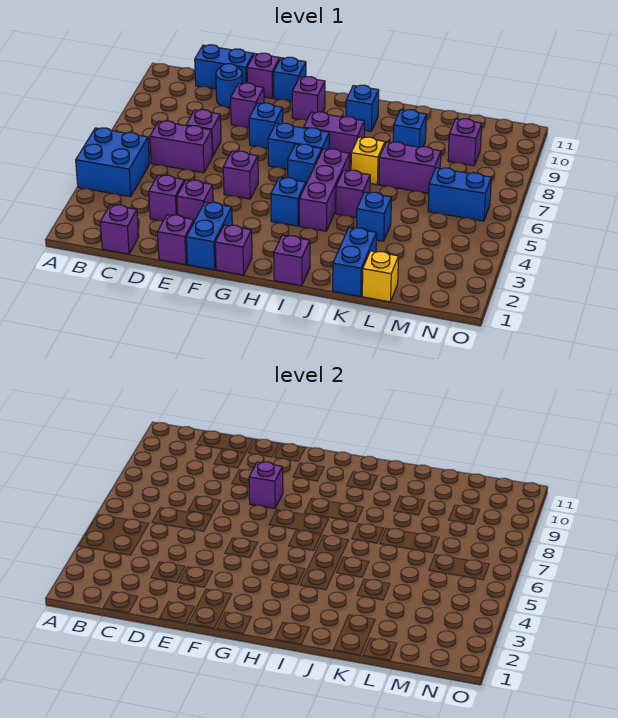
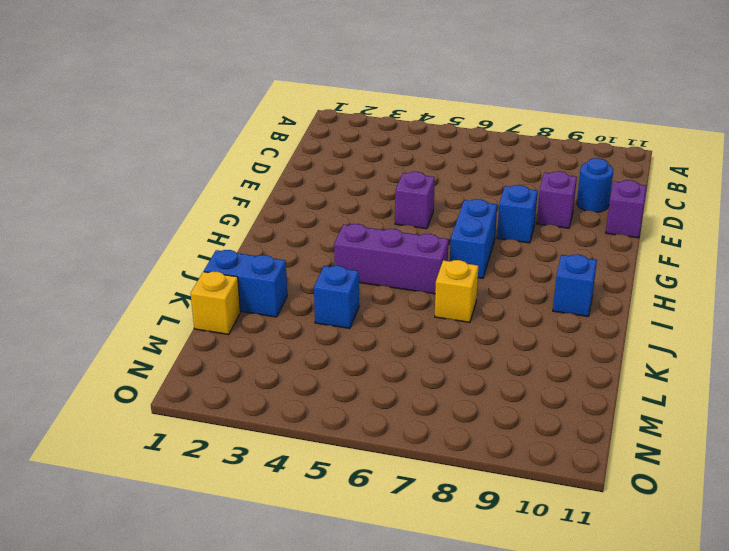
none -> blue brick A4:B5 level 1
none -> purple brick C1 level 1
none -> purple brick C6:D6 level 1
none -> blue brick C11:D11 level 1

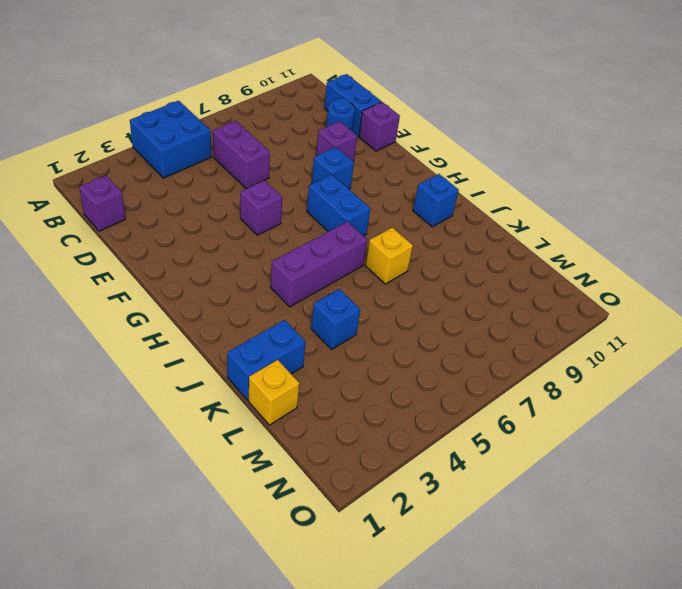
none -> purple brick D3 level 1
none -> purple brick D7 level 1
none -> purple brick E1 level 1
none -> purple brick E3 level 1

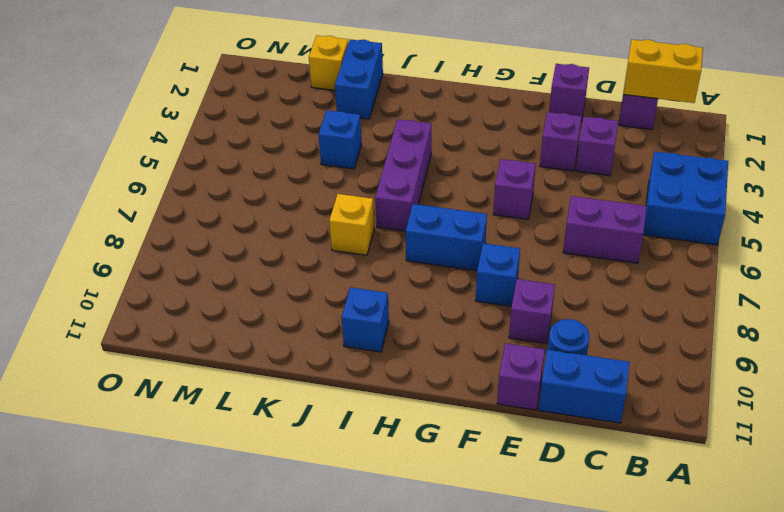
yellow brick B1:C1 level 2 -> none
none -> purple brick D7 level 1
none -> blue brick F1:F2 level 1
none -> blue brick F11 level 1
none -> purple brick G1 level 1

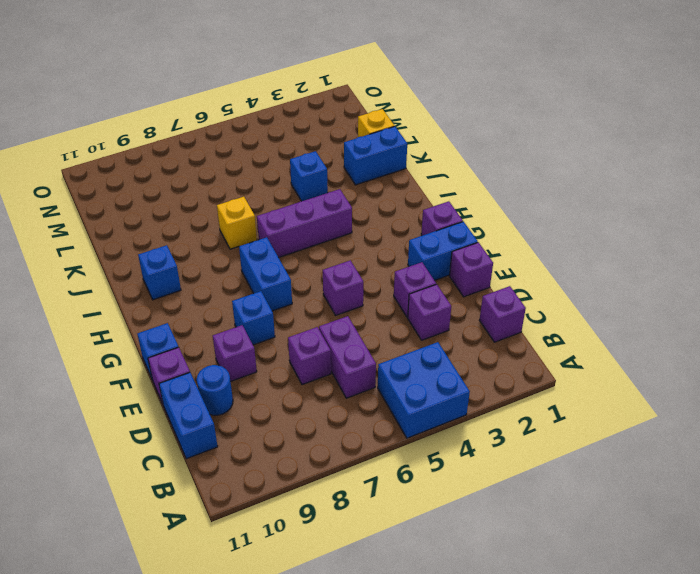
none -> purple brick G10 level 1
none -> blue brick H4 level 1
none -> blue brick H6 level 1
none -> purple brick H8:I8 level 1

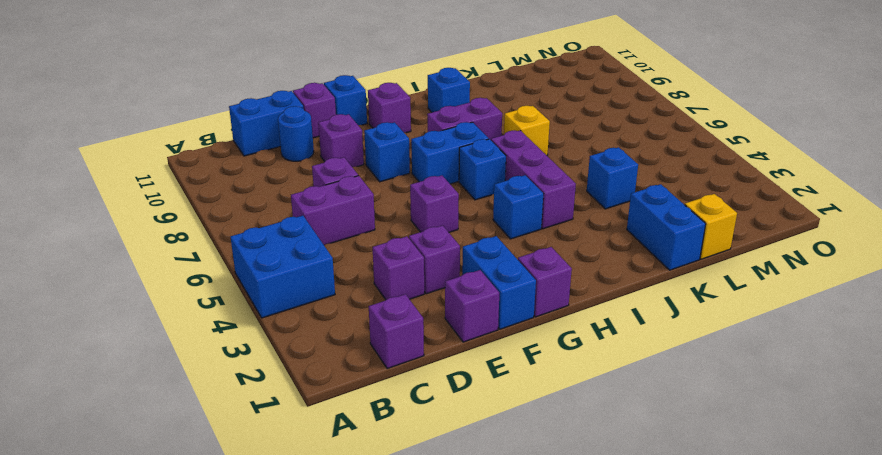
none -> purple brick I1 level 1
none -> purple brick J5 level 1
none -> purple brick K7:L7 level 1
none -> blue brick K9 level 1

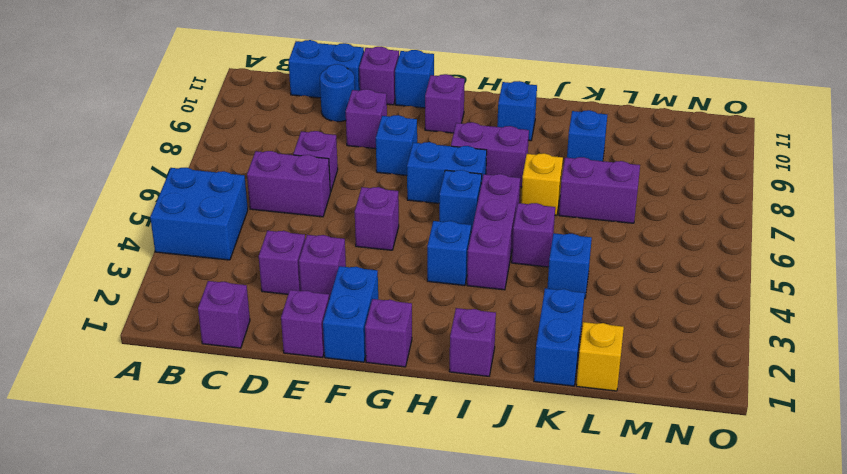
none -> blue brick M6:N6 level 1
none -> purple brick M9 level 1
none -> purple brick F8 level 2

